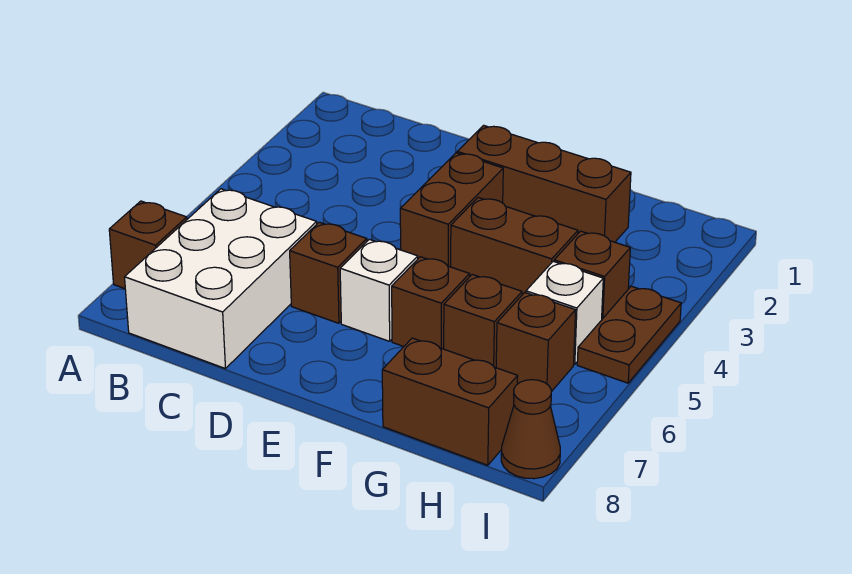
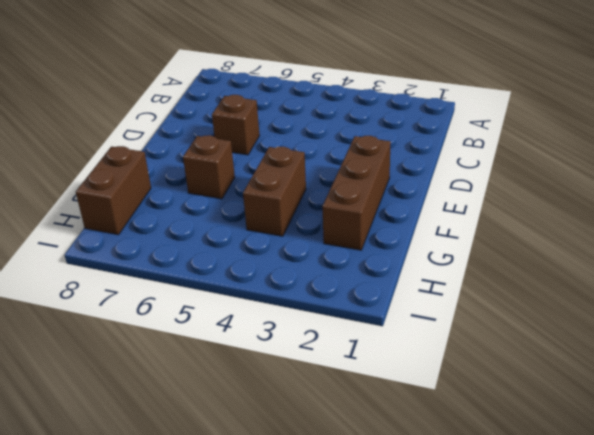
none -> brown brick A7 level 1
none -> white brick B6:C8 level 1
none -> brown brick E3:E4 level 1

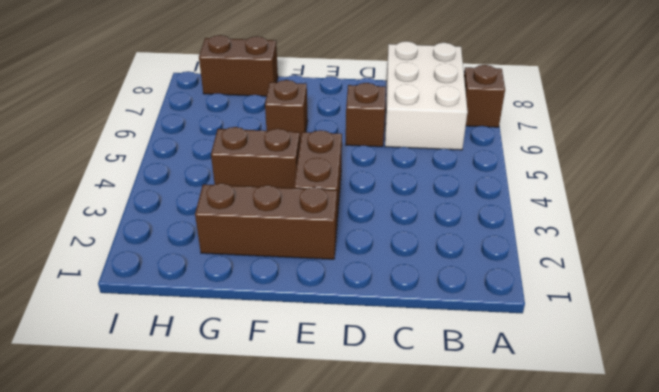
none -> white brick E6 level 1
none -> brown brick G6 level 1
none -> brown brick H4 level 1

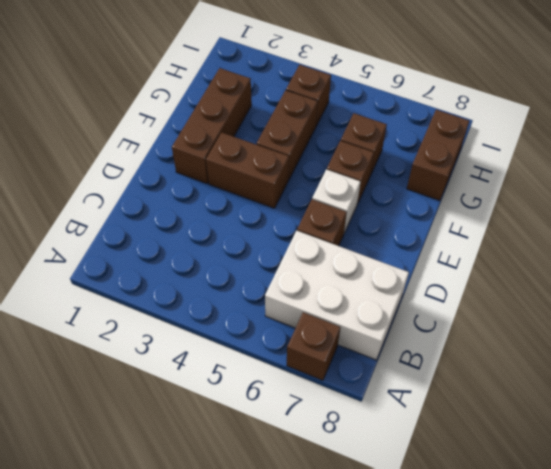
none -> white brick H5 level 1
none -> brown brick H6 level 1
none -> brown plate I4:I5 level 1

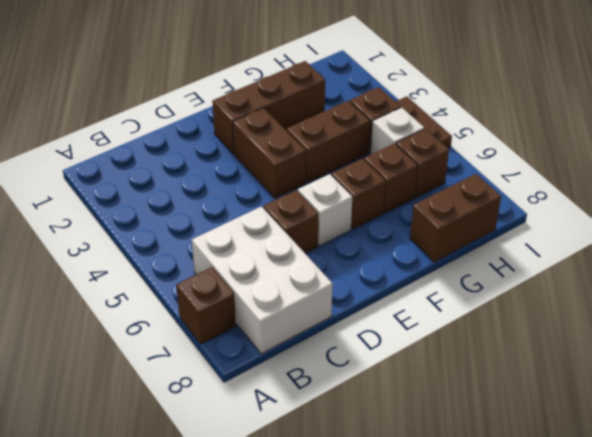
none -> brown cone I8 level 1

